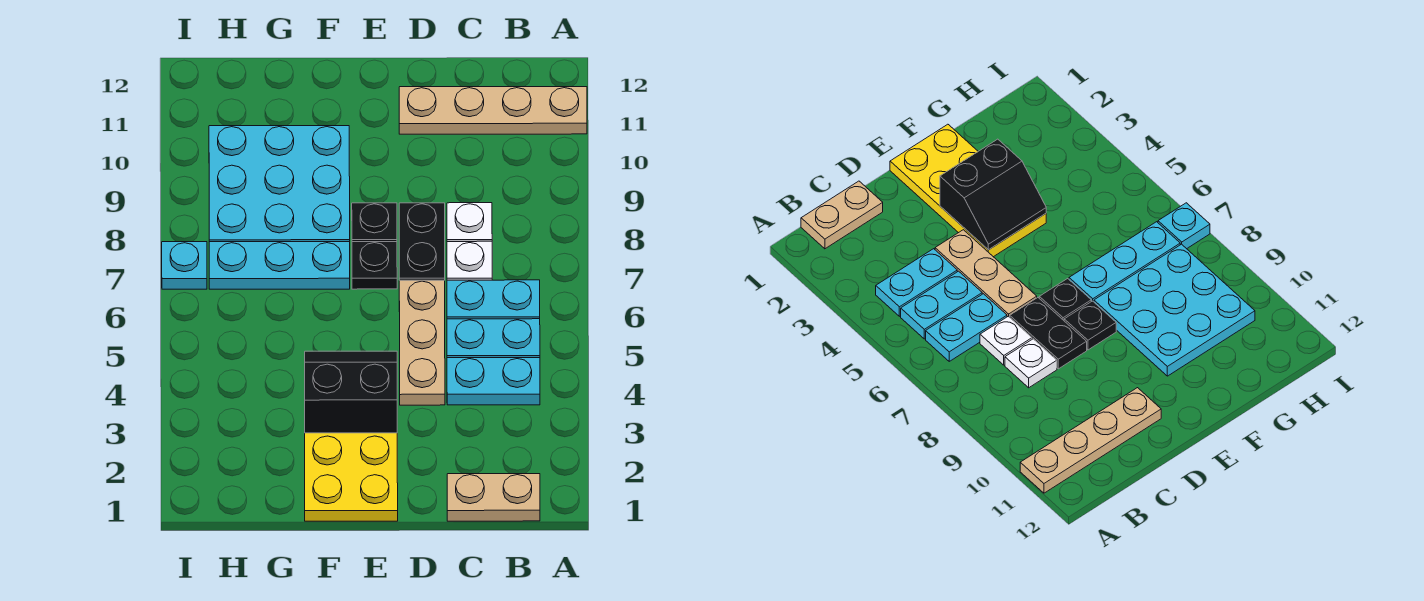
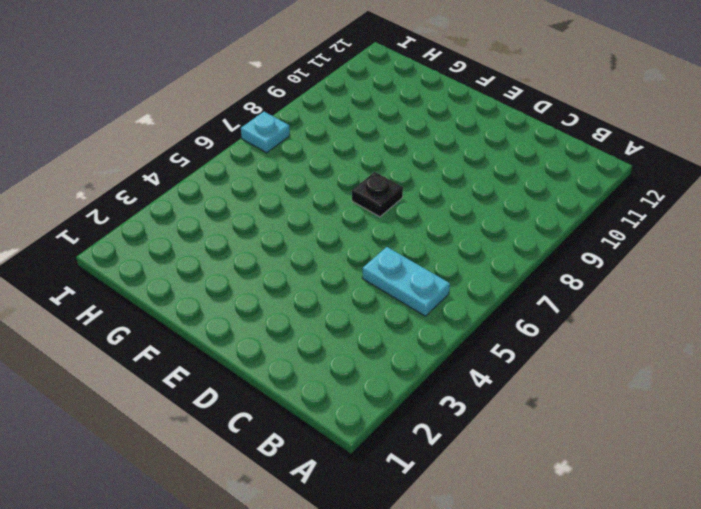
none -> tan plate A11:D11 level 1
none -> tan plate B1:C1 level 1
none -> cyan plate B4:C4 level 1

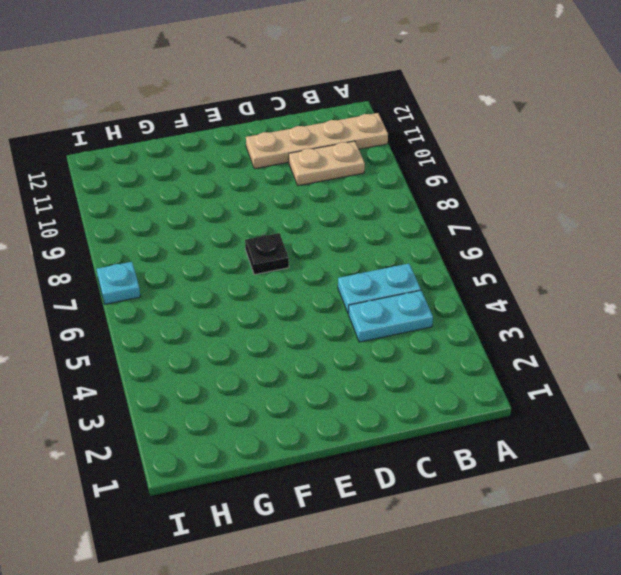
tan plate B10:C10 level 1 -> tan plate B1:C1 level 1
none -> cyan plate B6:C6 level 1
none -> white plate C7 level 1
none -> white plate C8 level 1

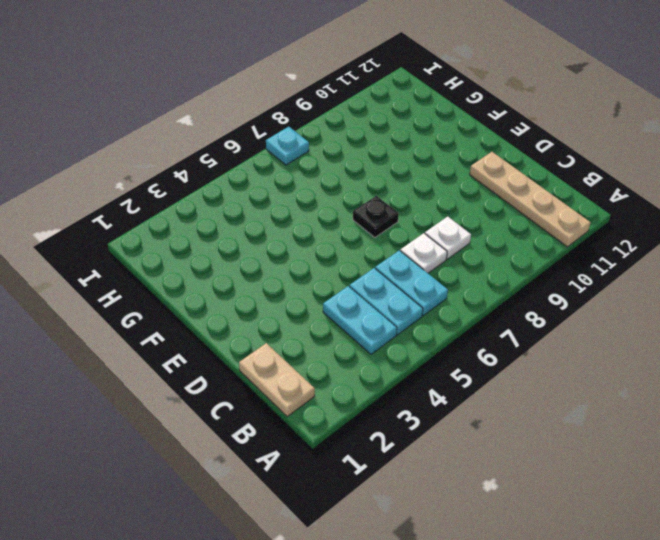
none -> tan plate D4:D6 level 1
none -> black plate D7:D8 level 1
none -> yellow plate E1:F4 level 1

